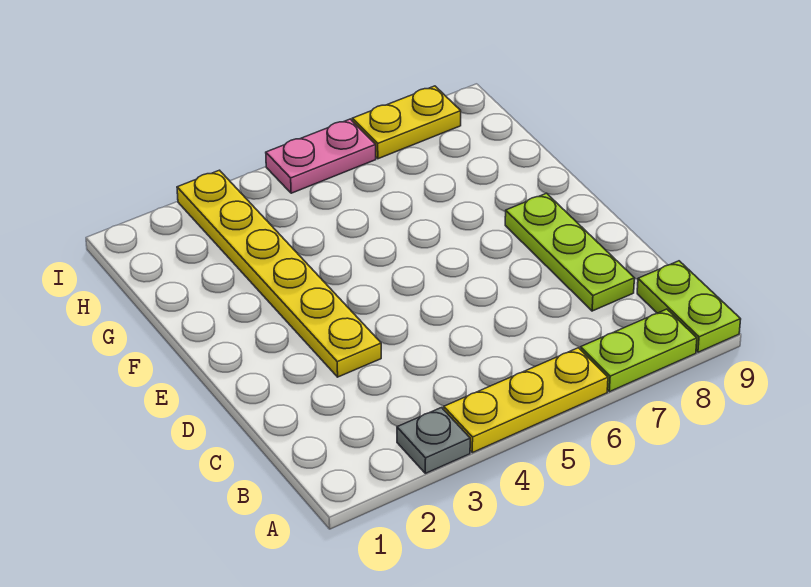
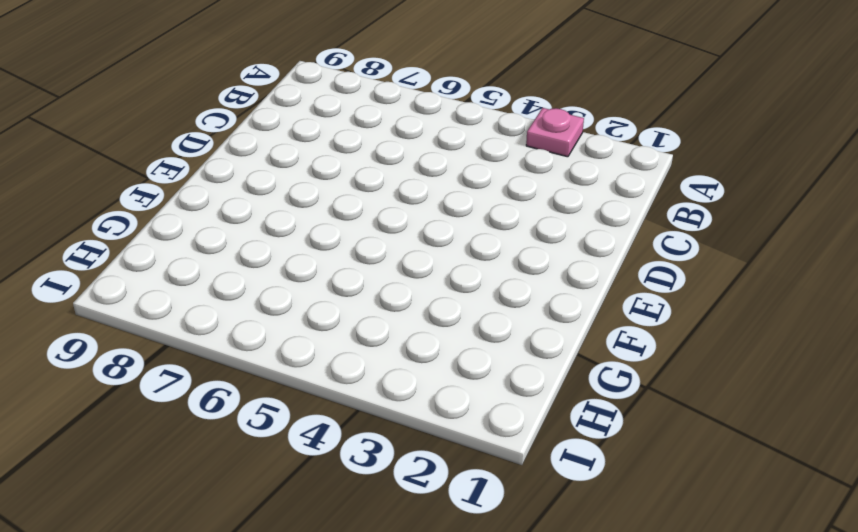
pink plate A3 level 1 -> grey plate A3 level 1
none -> yellow plate A4:A6 level 1
none -> lime plate A7:A8 level 1

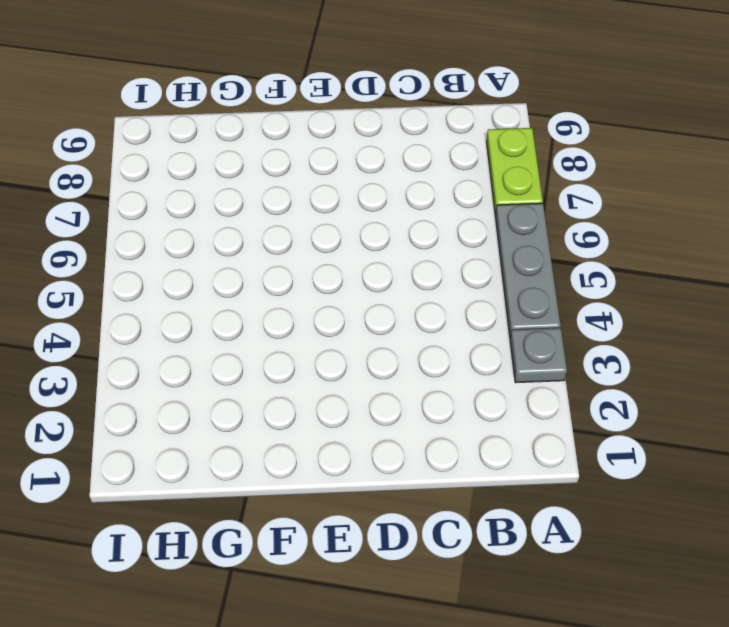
grey plate A4:A6 level 1 -> yellow plate A4:A6 level 1
none -> lime plate A9:B9 level 1
none -> lime plate C8:E8 level 1

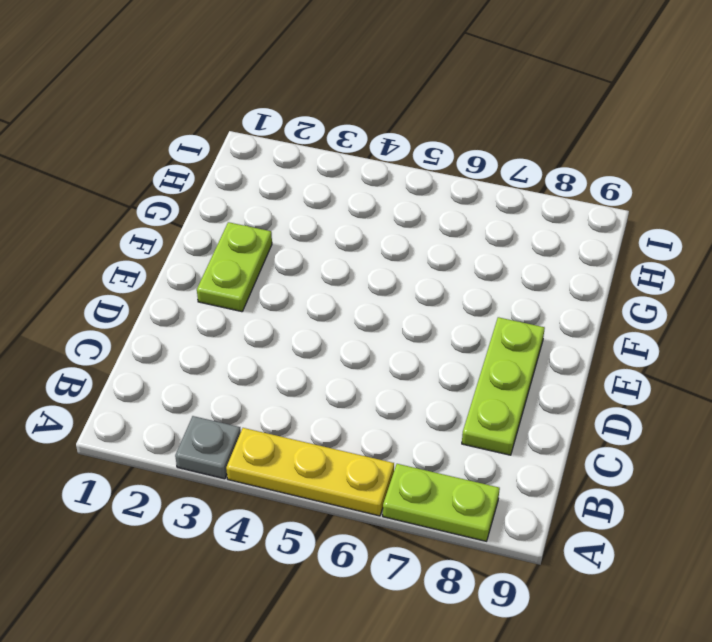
lime plate E2:F2 level 1 -> lime plate A9:B9 level 1
none -> yellow plate D3:I3 level 1
none -> pink plate I5:I6 level 1

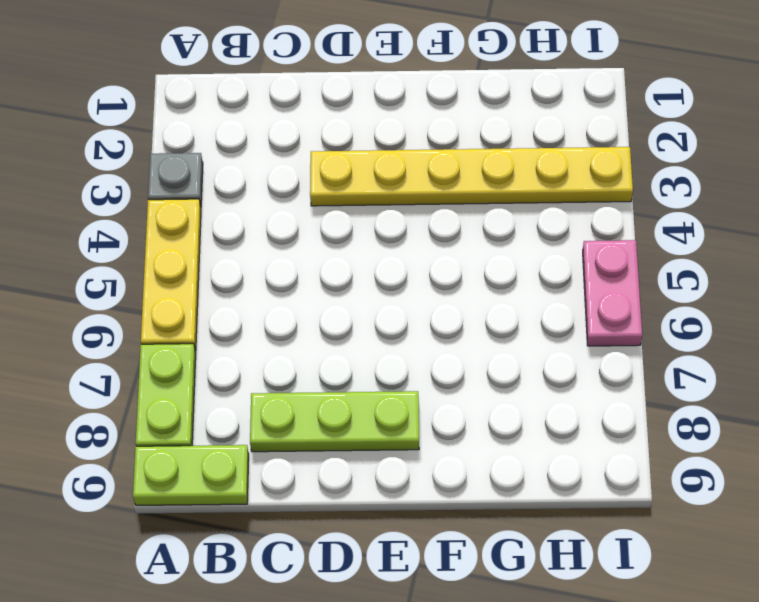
none -> yellow plate I7:I8 level 1

